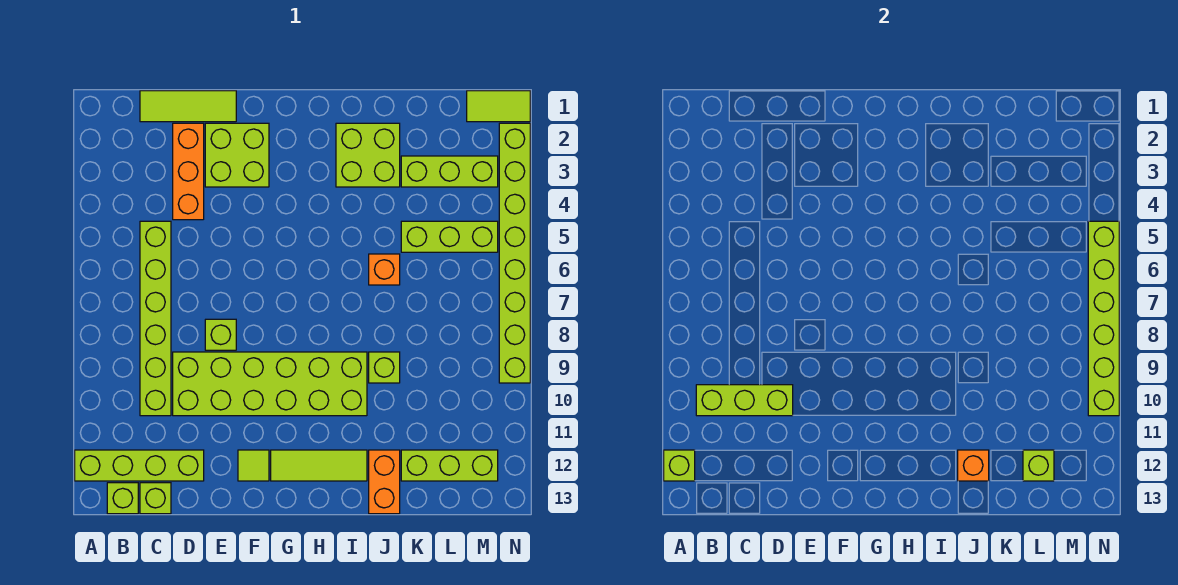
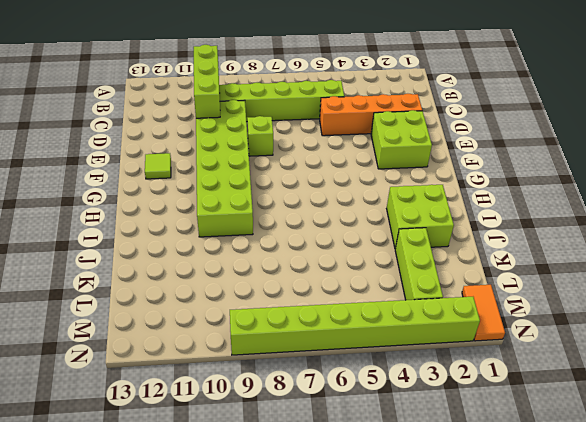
orange brick D2:D5 level 1 -> orange brick D2:D4 level 1
orange tile M1:N1 level 1 -> lime tile M1:N1 level 1
none -> lime brick A12:D12 level 1
none -> lime brick B13 level 1
none -> lime tile C1:E1 level 1

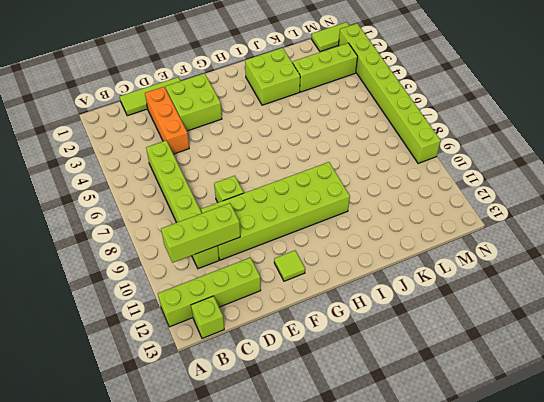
none -> lime brick C13 level 1
none -> lime tile G12:I12 level 1
none -> orange brick J6 level 1

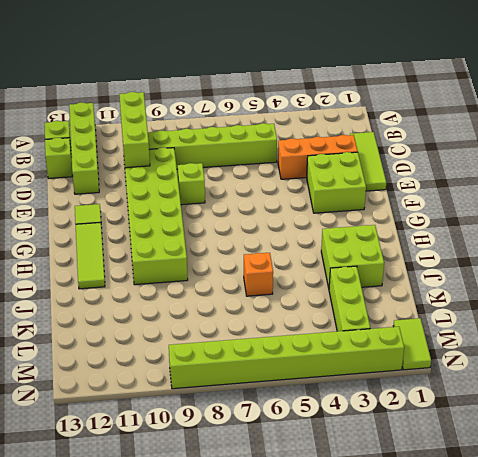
none -> lime brick J9 level 1
none -> orange brick J12:J13 level 1
none -> lime brick K5:M5 level 1

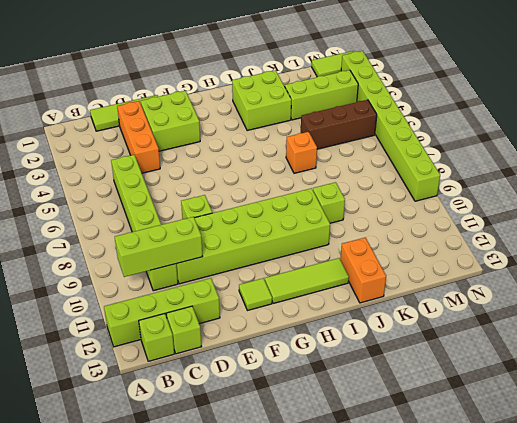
brown brick K5:M5 level 1 -> lime brick K5:M5 level 1
none -> lime brick K12:M12 level 1
none -> lime brick A12 level 2
none -> orange brick J12 level 2

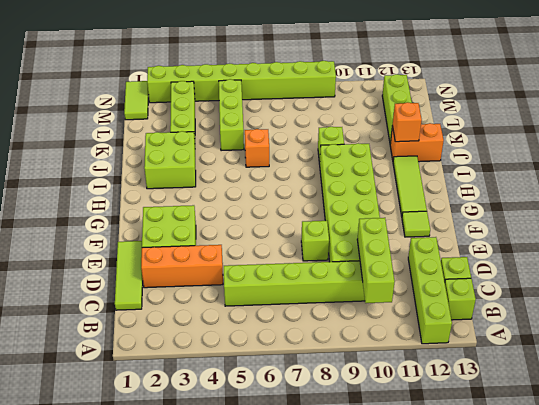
none -> lime brick A12 level 2
none -> lime brick L12 level 2
none -> lime brick N5:N10 level 2

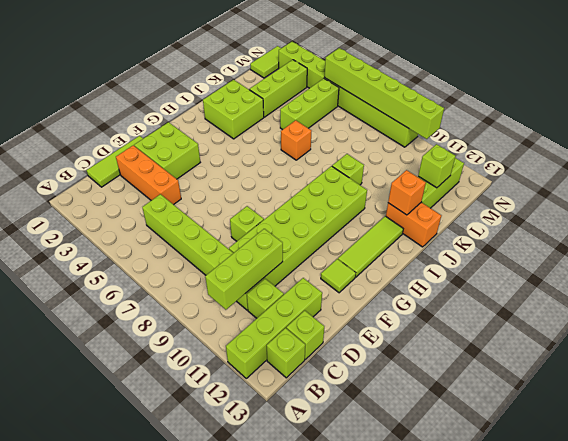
lime brick C11 level 1 -> lime brick A12 level 2

